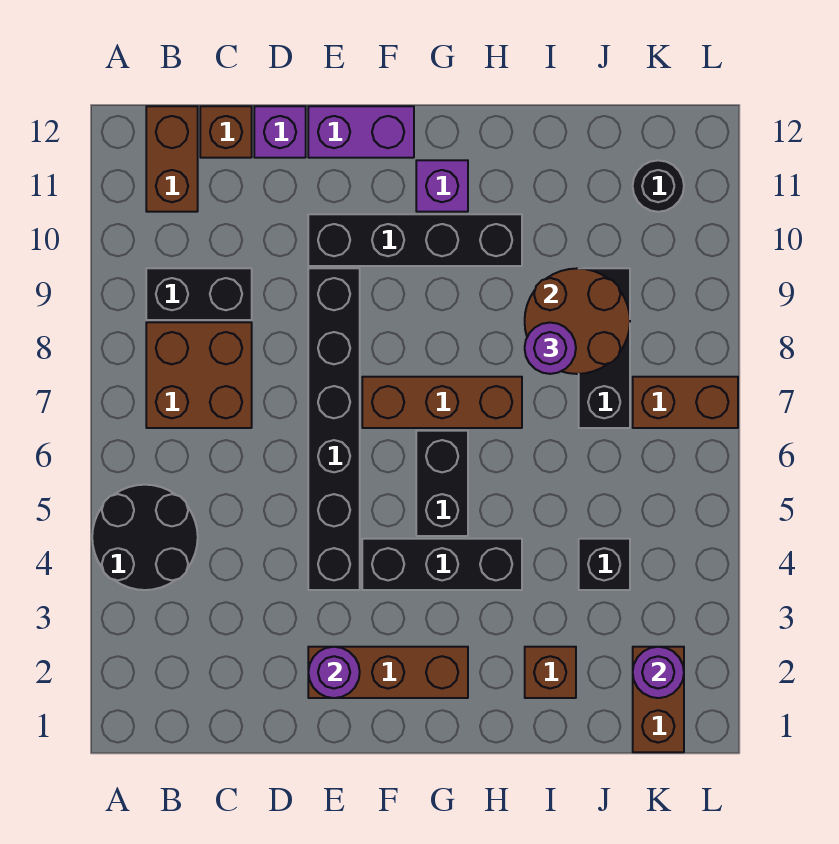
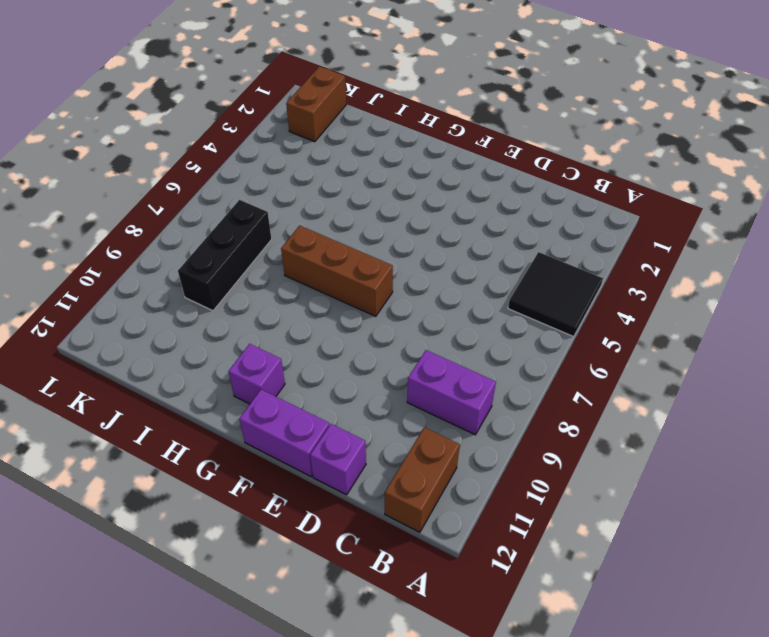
black tile A4:B5 level 1 -> black round brick A4:B5 level 1
purple brick B9:C9 level 1 -> black brick B9:C9 level 1
none -> brown brick B7:C8 level 1
none -> brown brick C12 level 1
none -> brown brick E2:G2 level 1

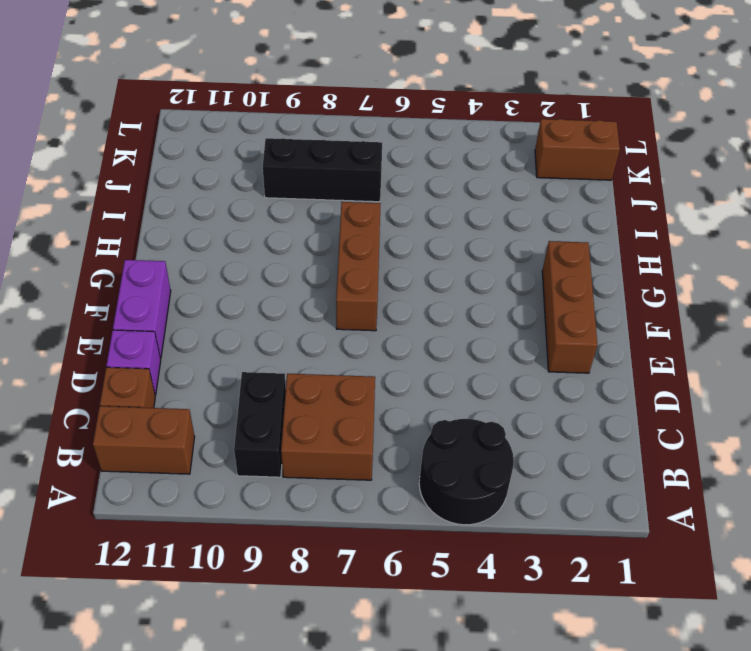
none -> black brick E4:E9 level 1
none -> black brick E10:H10 level 1
none -> black brick F4:H4 level 1

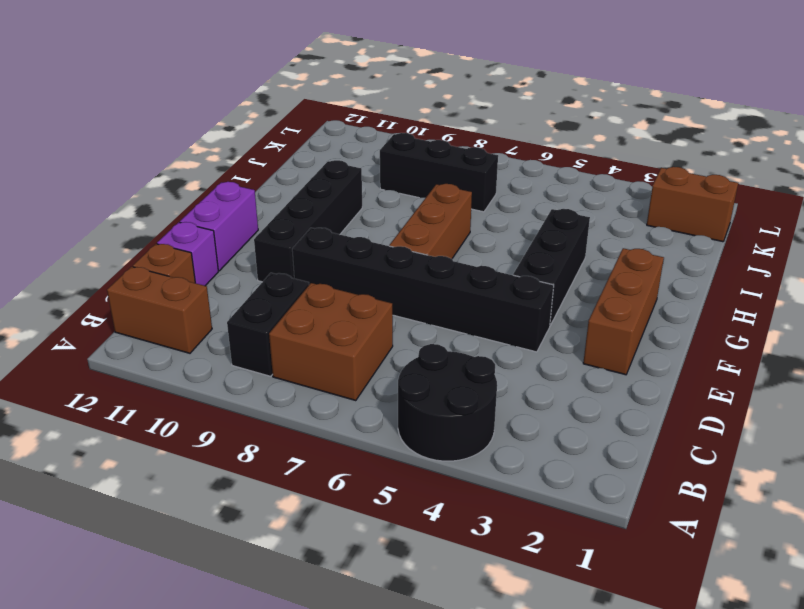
none -> black brick G5:G6 level 1
none -> purple brick G11 level 1
none -> brown brick I2 level 1

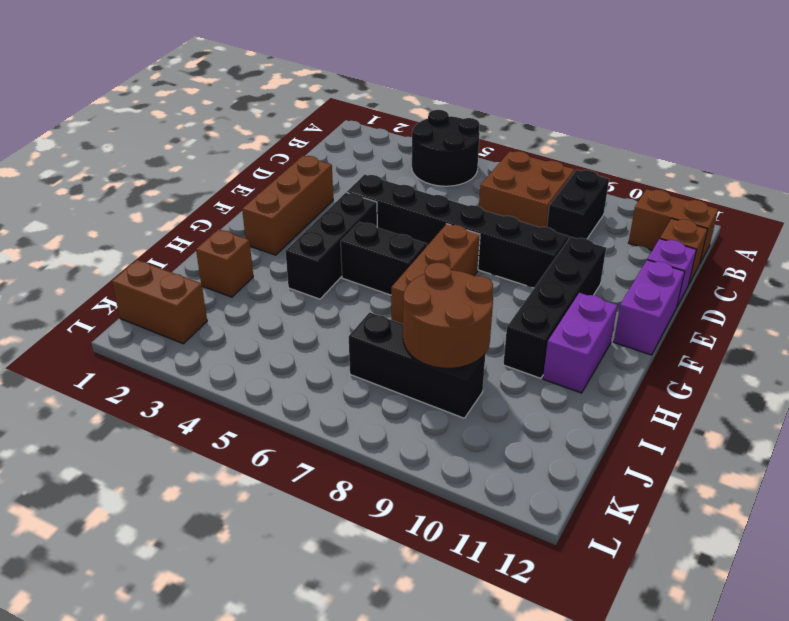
purple brick G11:H11 level 1 -> purple brick G11 level 1
none -> black brick J4 level 1
none -> brown brick K7:L7 level 1
none -> black round brick K11 level 1

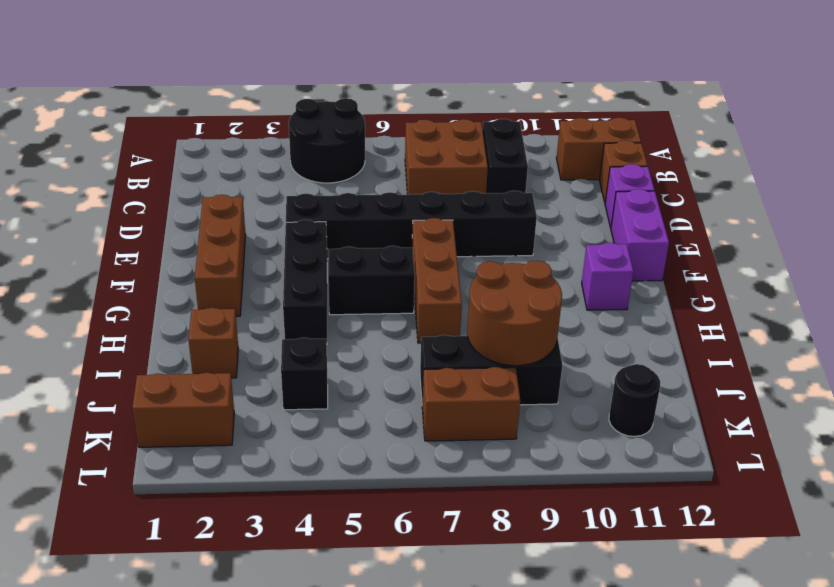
brown brick K7:K8 level 1 -> brown brick K7:L7 level 1
none -> black brick E10:H10 level 1
none -> purple round brick E2 level 2
none -> purple round brick K2 level 2

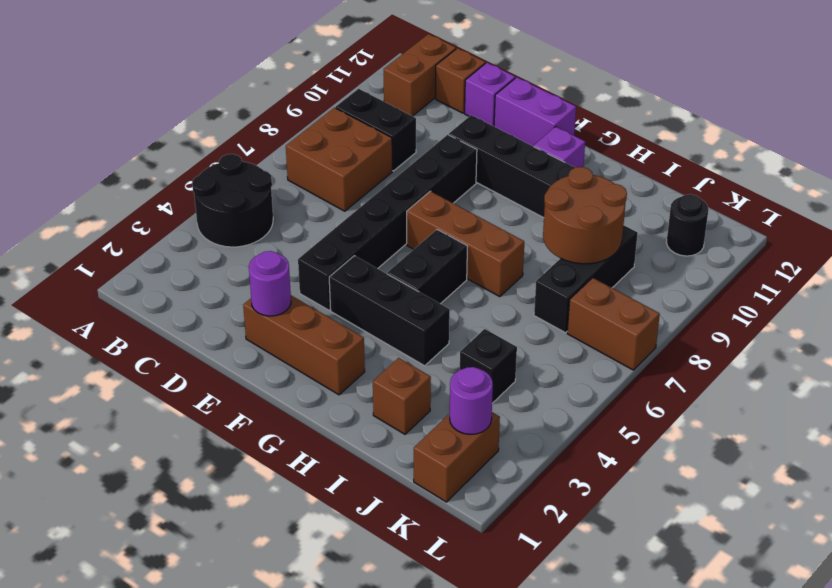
none -> purple round brick I8 level 3

